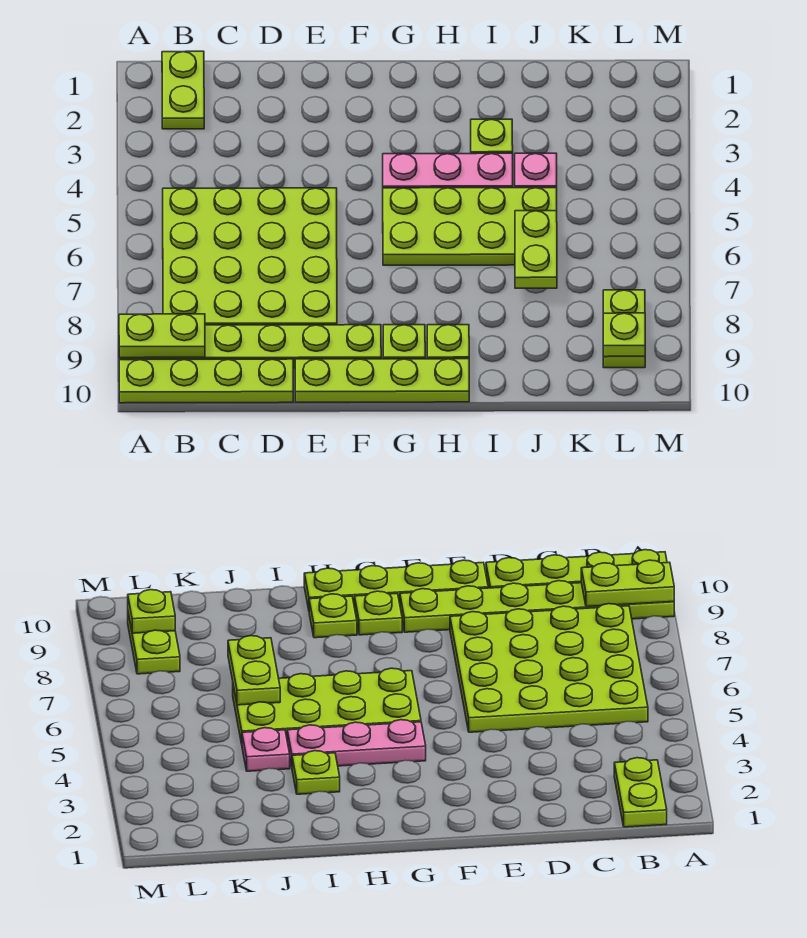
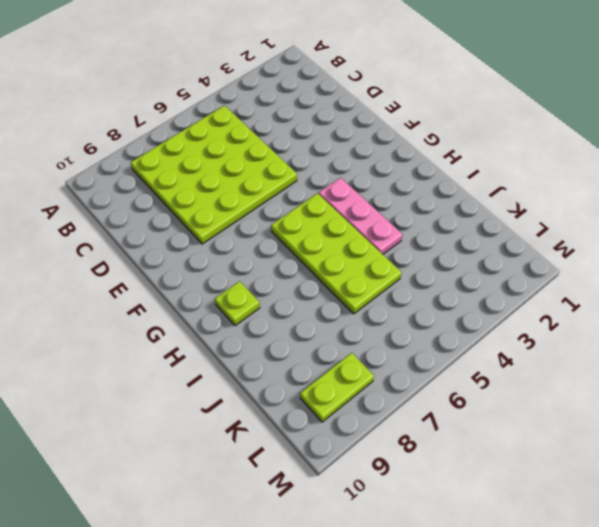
none -> lime plate A9:F9 level 1
none -> lime plate A10:D10 level 1
none -> lime plate B1:B2 level 1

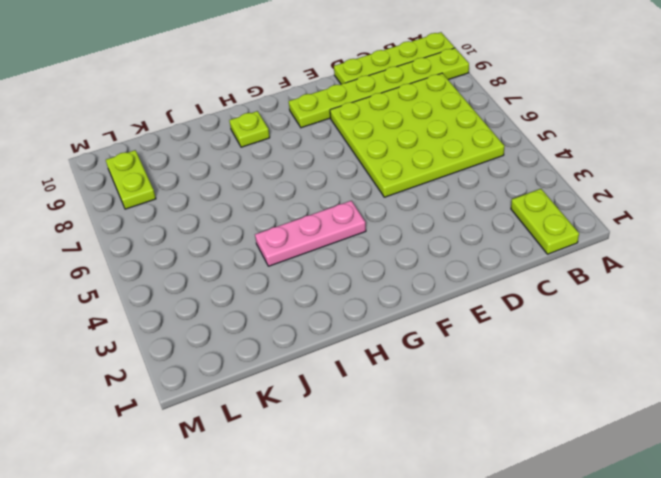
none -> lime plate E10:H10 level 1
none -> lime plate G5:J6 level 1
none -> lime plate G9 level 1

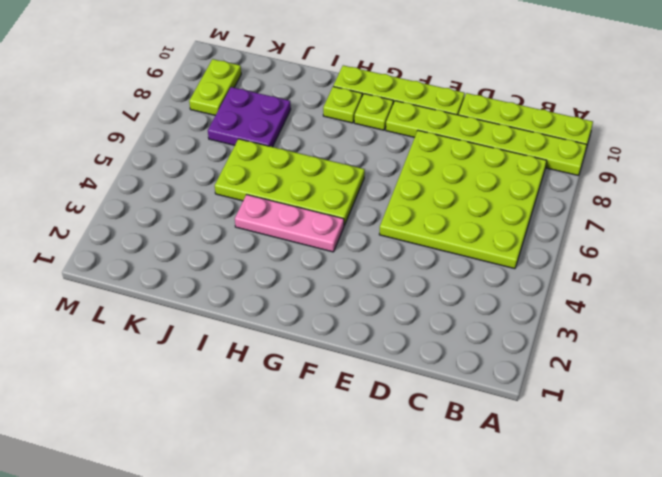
purple plate J7:K8 level 1 -> none
none -> lime plate B1:B2 level 1
none -> lime plate I3 level 1
none -> pink plate J4 level 1

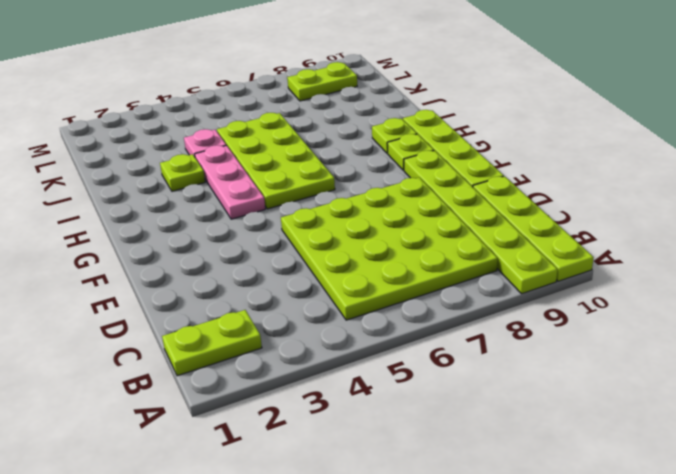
none -> lime plate A9:B9 level 2
none -> lime plate J6:J7 level 2
none -> lime plate L9 level 2

